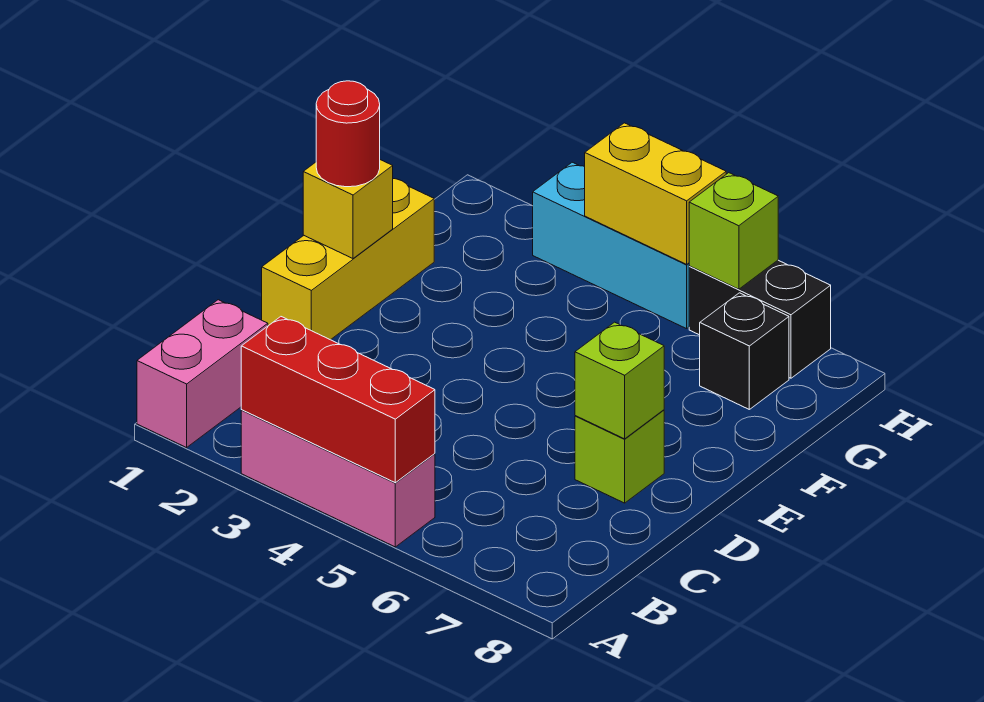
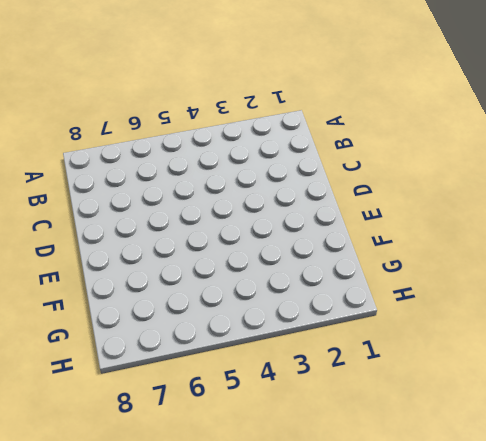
none -> pink brick A1:B1 level 1
none -> pink brick A3:A5 level 1
none -> yellow brick D1:F1 level 1

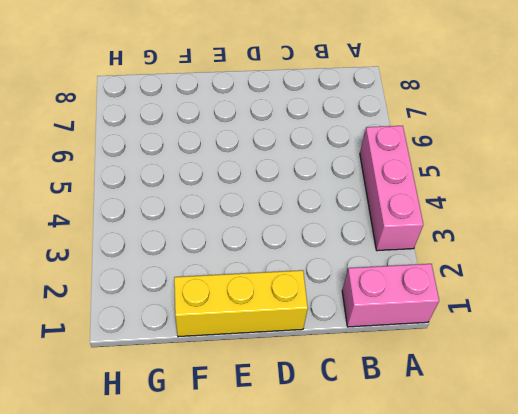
none -> lime brick D7 level 1
none -> black brick G7 level 1
none -> cyan brick H3:H5 level 1

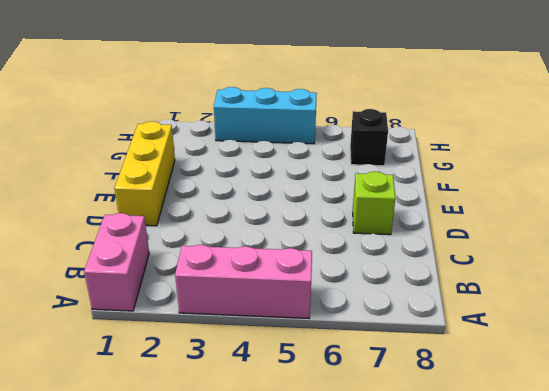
none -> black brick H6:H7 level 1
none -> red brick A3:A5 level 2
none -> lime brick D7 level 2

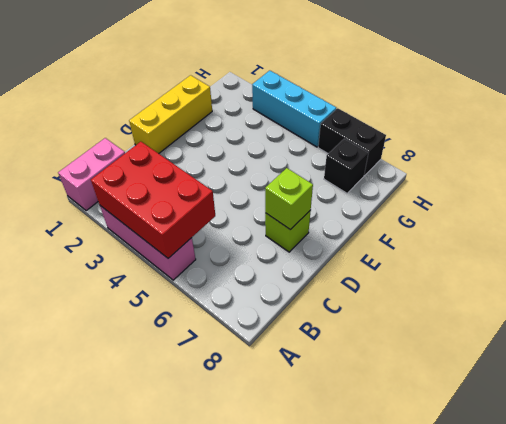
red brick A3:B5 level 2 -> red brick A3:A5 level 2
none -> yellow brick E1 level 2
none -> yellow brick H4:H5 level 2
none -> lime brick H6 level 2

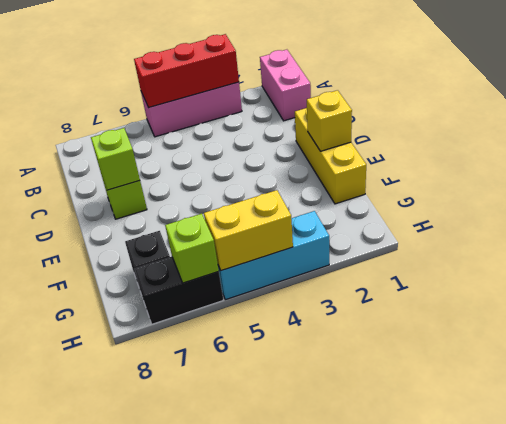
none -> red round brick E1 level 3

